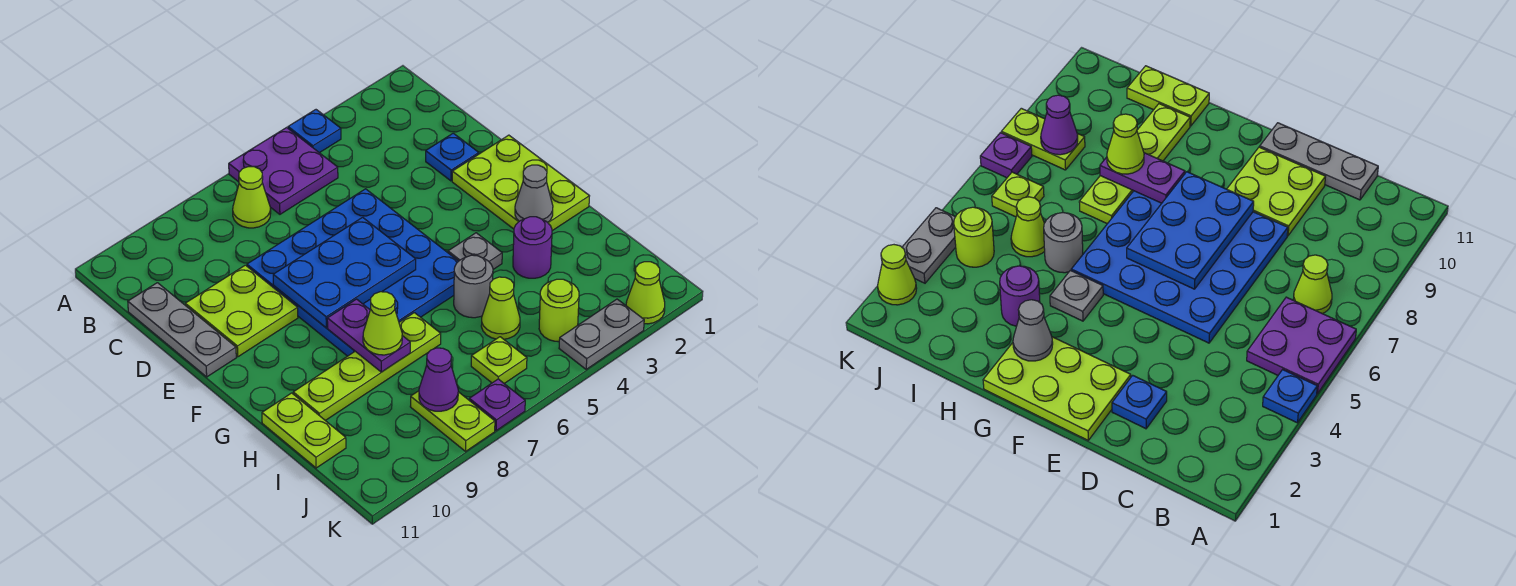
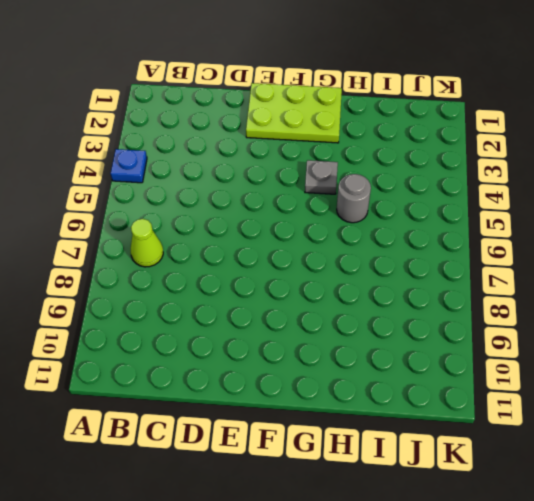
none -> purple plate A5:B6 level 1
none -> grey plate C11:E11 level 1
none -> blue plate D2 level 1

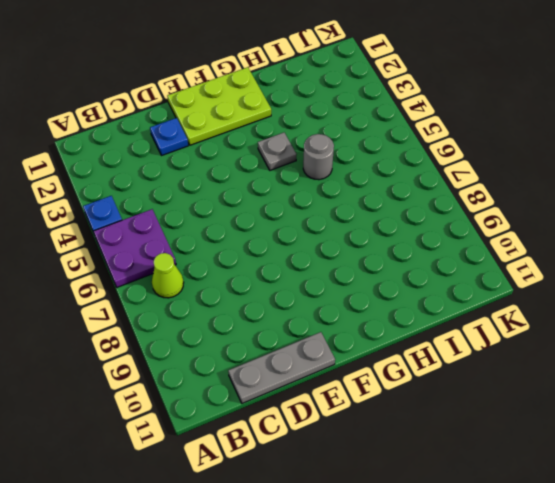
none -> blue plate D5:G8 level 1
none -> lime plate D9:E10 level 1
none -> purple round brick H3 level 1

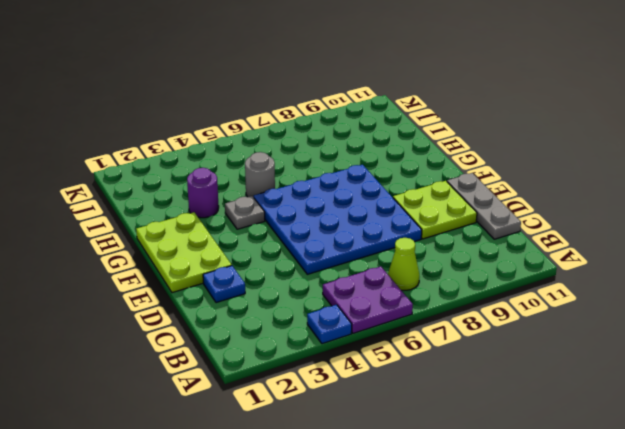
none -> lime plate H7:H10 level 1
none -> lime plate H11:I11 level 1
none -> lime cone I5 level 1

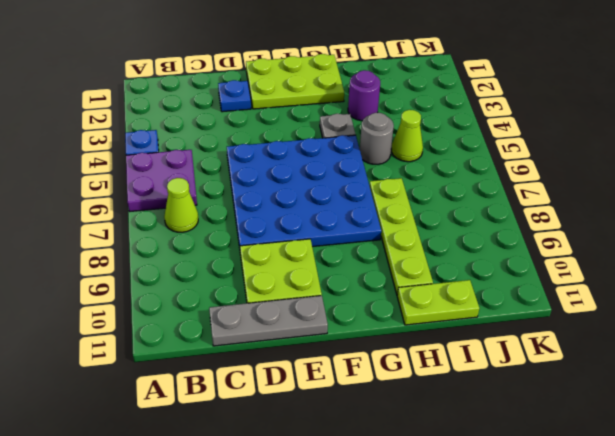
none -> lime round brick J4 level 1
none -> lime plate J6 level 1
none -> lime plate J8:K8 level 1

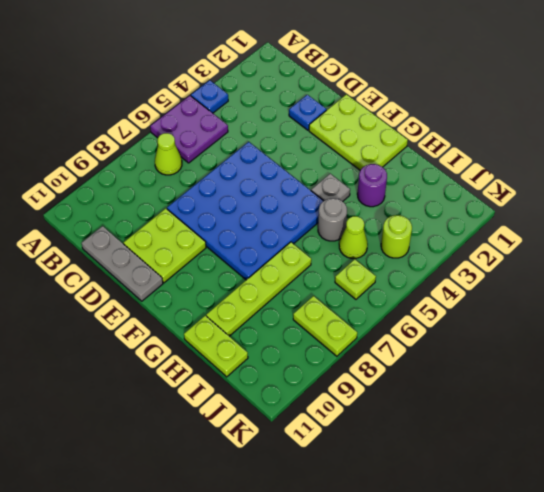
none -> lime cone K2 level 1
none -> grey plate K3:K4 level 1
none -> purple plate K7 level 1

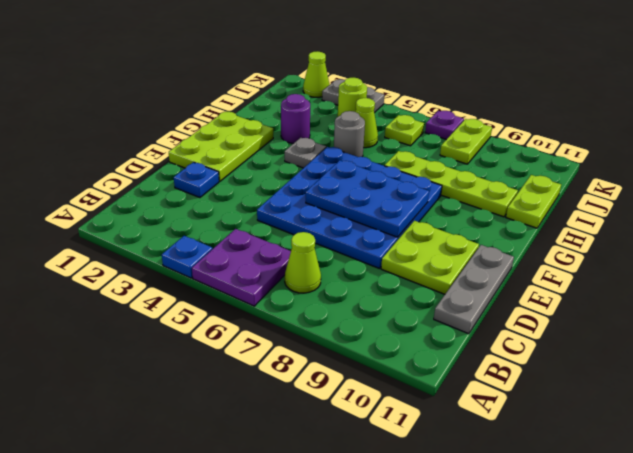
none -> grey cone G2 level 2
none -> purple plate G8:H8 level 2
none -> purple cone J8 level 2

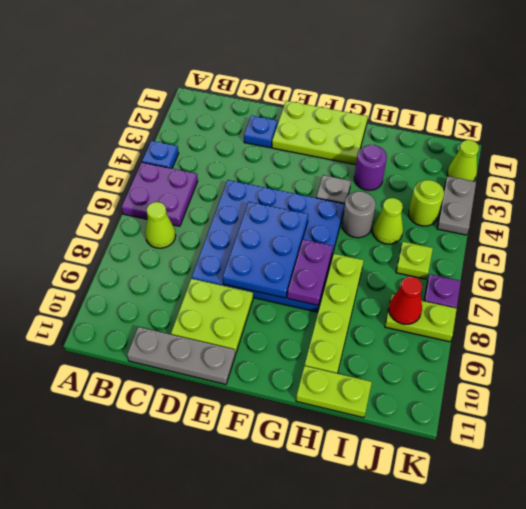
purple plate G7:G8 level 2 -> purple plate G8:H8 level 2
red cone J8 level 2 -> purple cone J8 level 2
none -> grey cone G2 level 2
none -> lime cone H8 level 3

